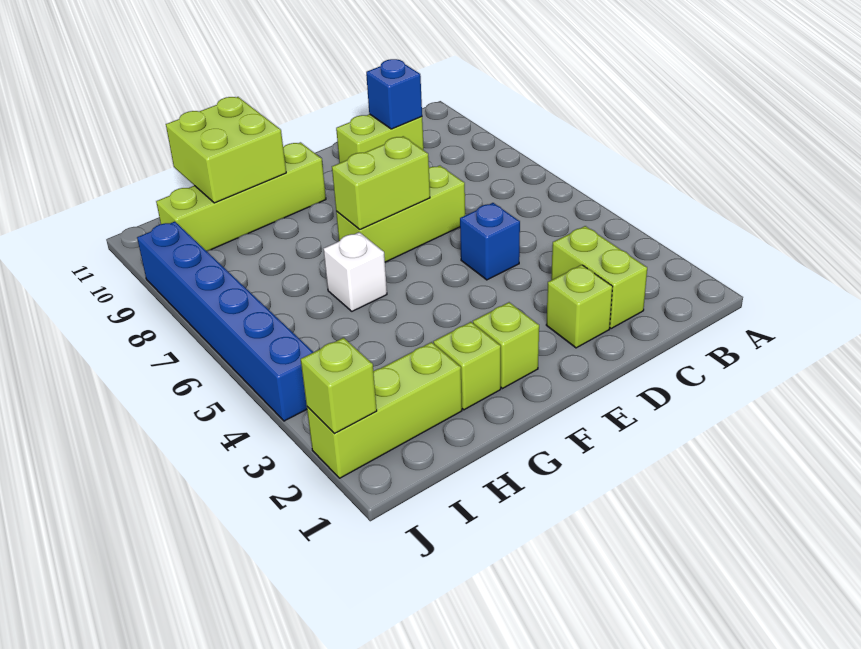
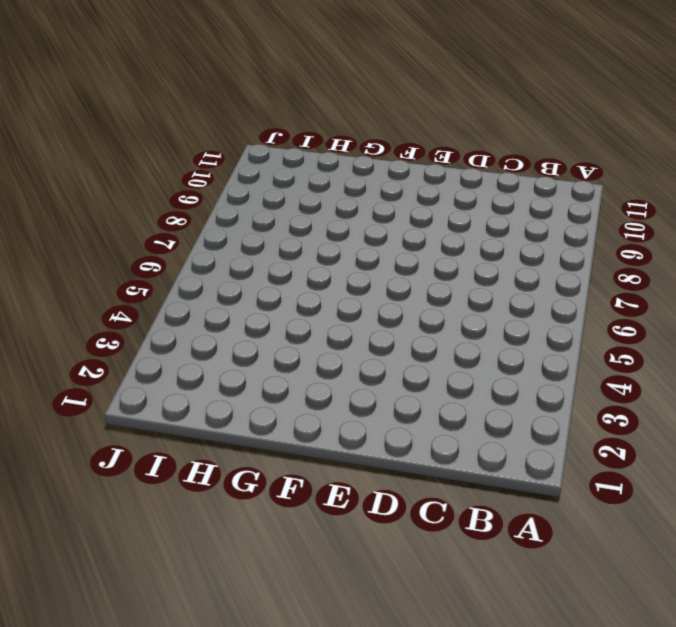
none -> lime brick C2:C3 level 1
none -> lime brick C10:D10 level 1
none -> lime brick D2 level 1

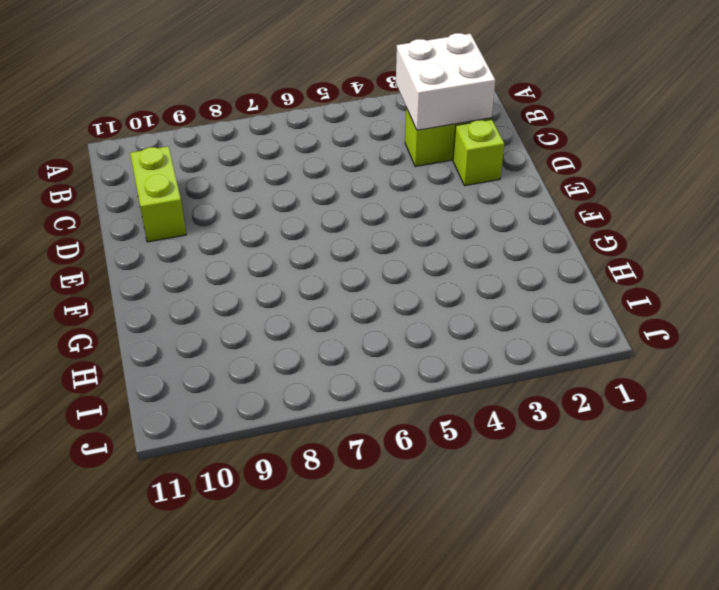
white brick B2:C3 level 2 -> none
none -> blue brick D5 level 1
none -> lime brick D7:F7 level 1
none -> lime brick F2 level 1

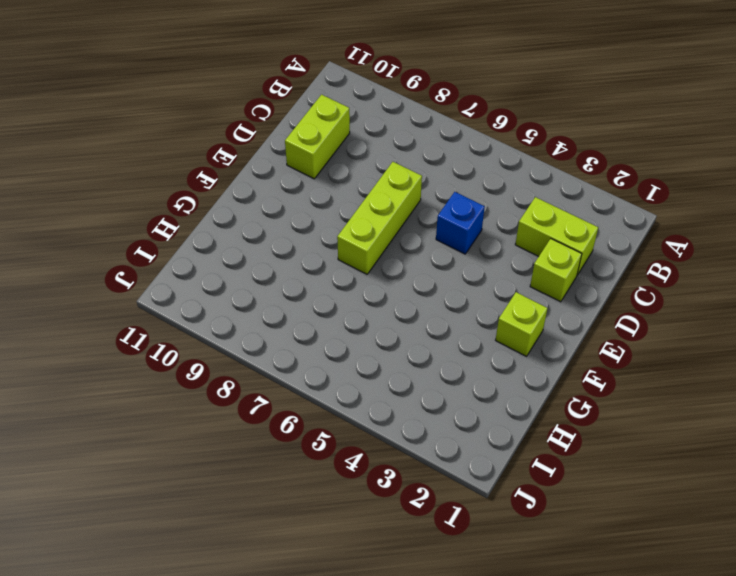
none -> lime brick F10:I10 level 1
none -> lime brick G2 level 1
none -> white brick G6 level 1

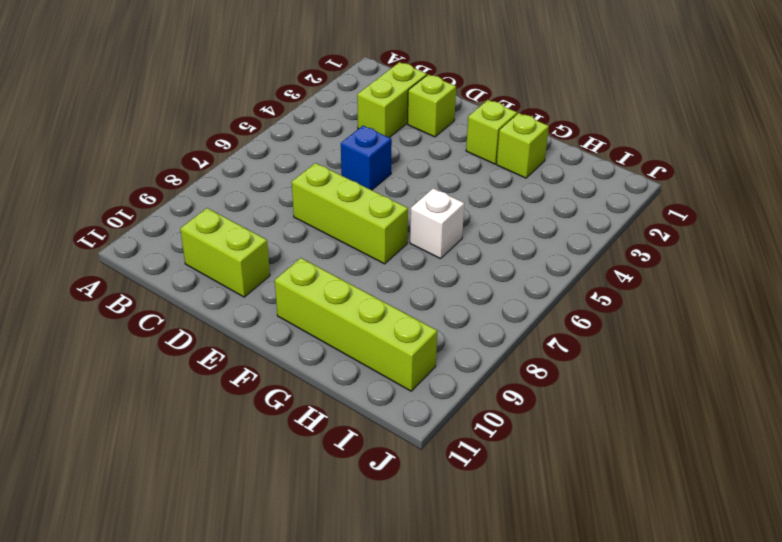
none -> lime brick H2:J2 level 1
none -> blue brick J4:J9 level 1
none -> blue brick C10 level 2

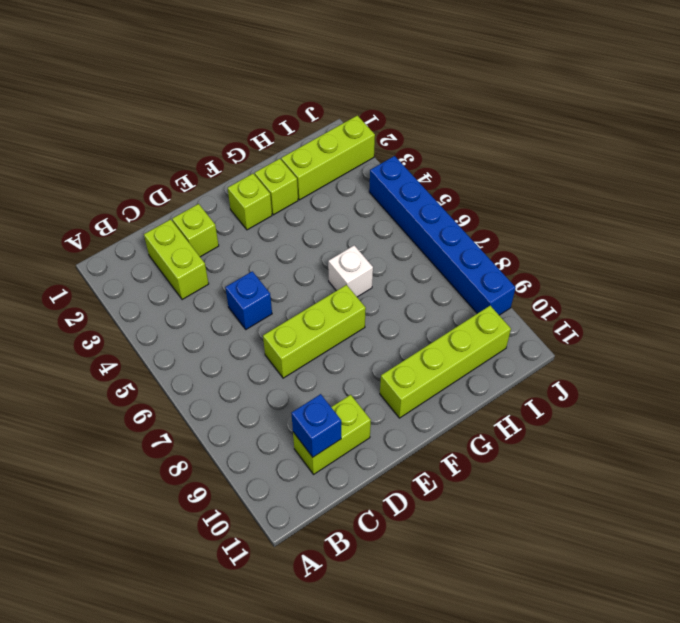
none -> lime brick E7:F7 level 2
none -> lime brick G10:H11 level 2
none -> lime brick J2 level 2

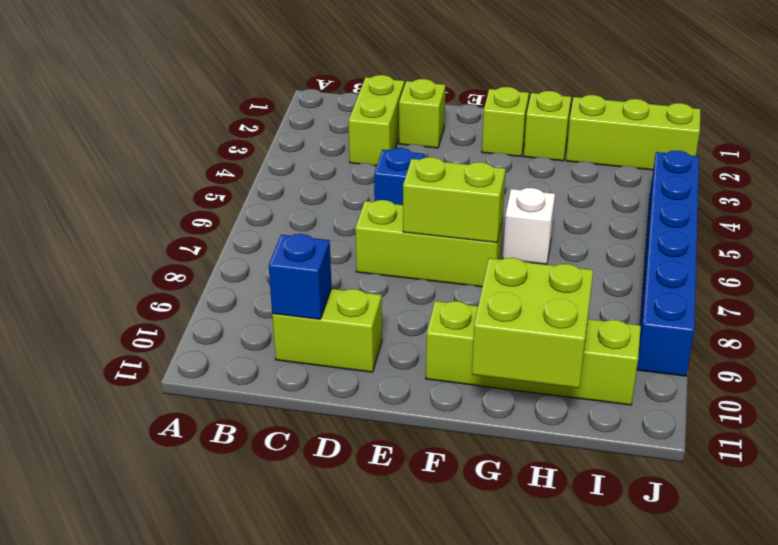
none -> lime brick J2 level 2

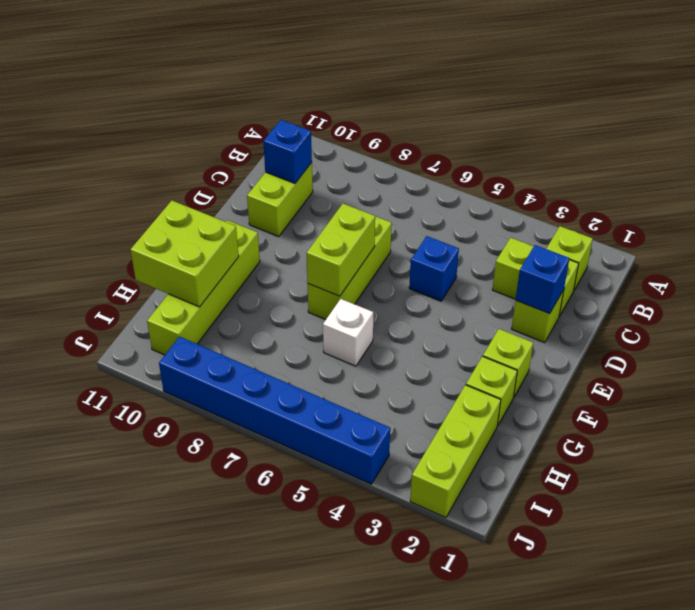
lime brick B2 level 1 -> lime brick J2 level 2
blue brick D2 level 2 -> none

